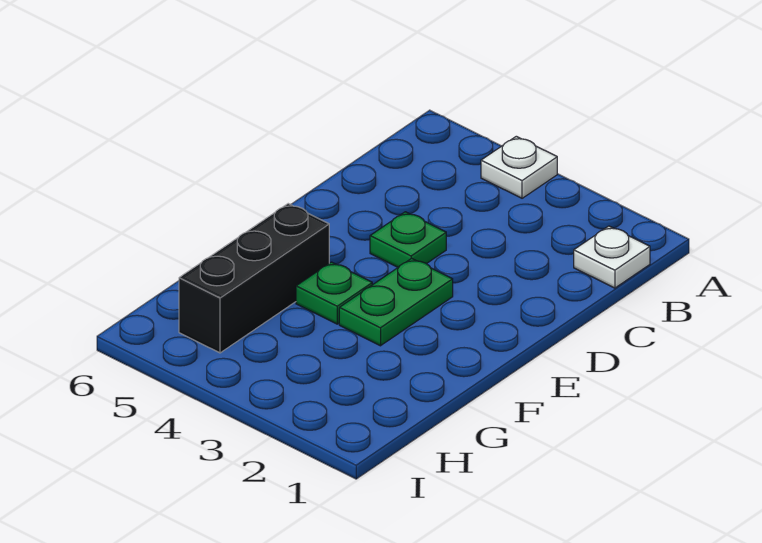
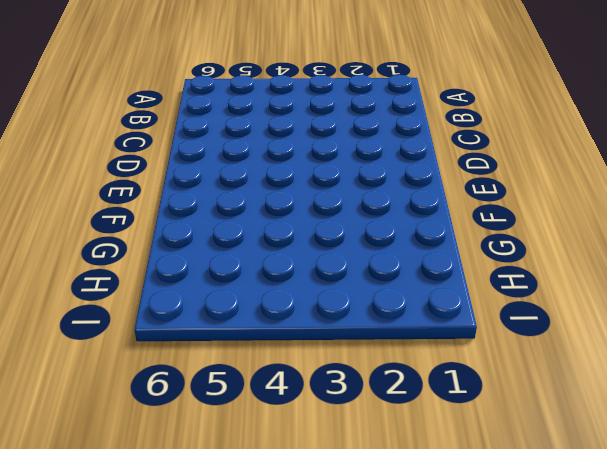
none -> white plate A4 level 1
none -> white plate B1 level 1

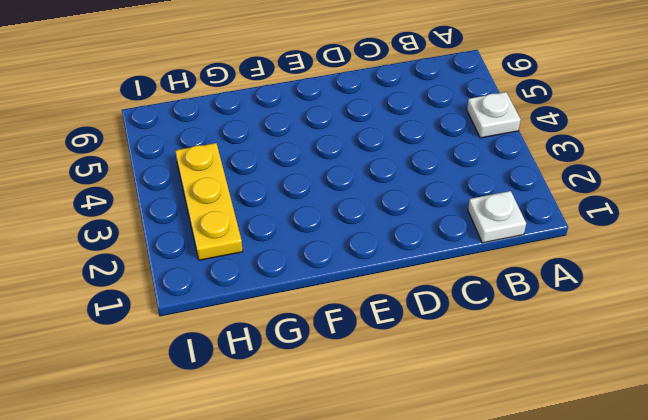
yellow plate H2:H4 level 1 -> none
none -> green plate D4 level 1
none -> green plate E3:F3 level 1

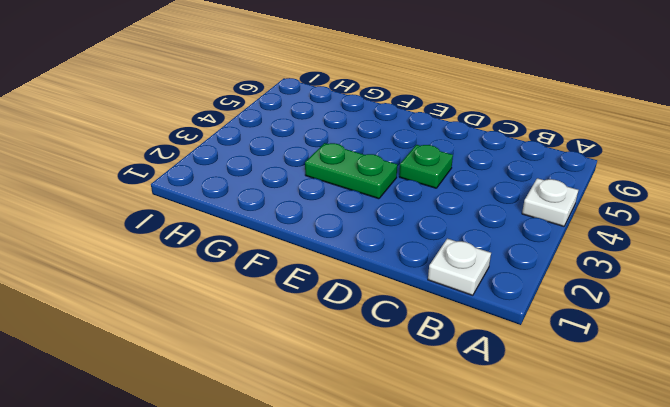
none -> green plate F4 level 1
none -> black brick F5:H5 level 1

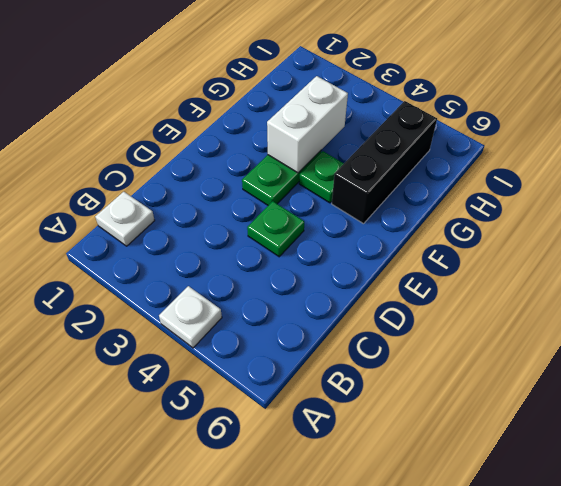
white brick F3:G3 level 2 -> none

